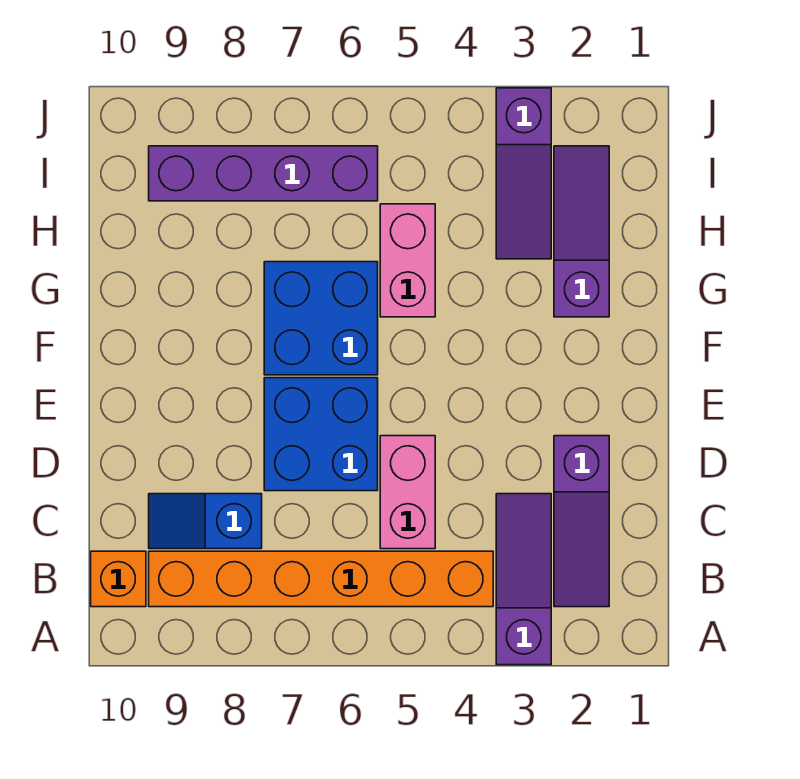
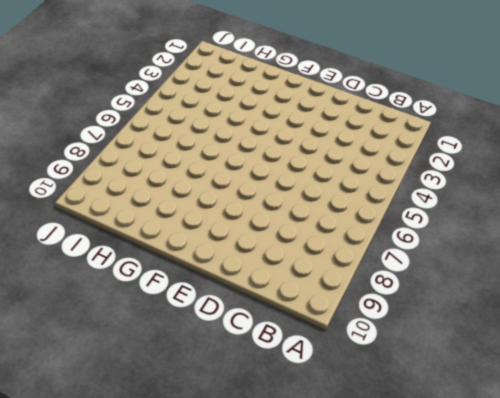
none -> purple slope A3:C3 level 1 top A
none -> purple slope B2:D2 level 1 top D
none -> orange brick B4:B9 level 1

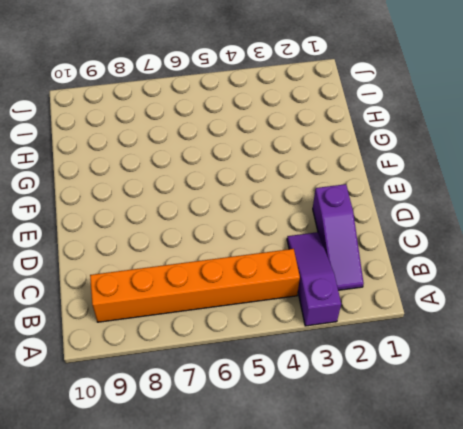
none -> orange brick B10 level 1
none -> pink brick C5:D5 level 1
none -> blue slope C8:C9 level 1 top 8

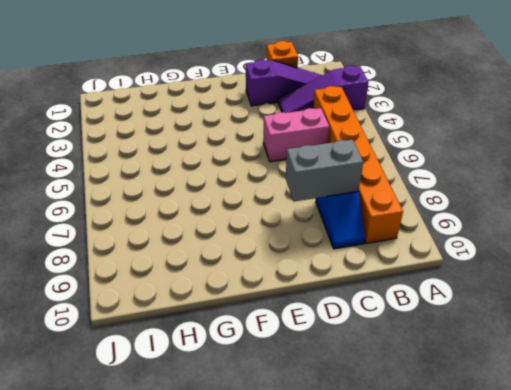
orange brick C1 level 1 -> orange brick B10 level 1
grey brick C8:D8 level 2 -> none
none -> blue brick D6:E7 level 1
none -> blue brick F6:G7 level 1
none -> purple slope G2:I2 level 1 top G

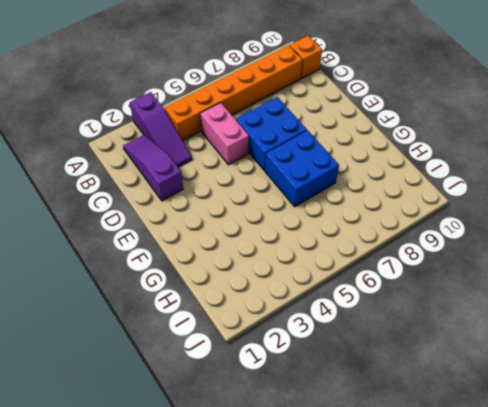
none -> blue slope C8:C9 level 1 top 8
none -> purple slope G2:I2 level 1 top G
none -> pink brick G5:H5 level 1

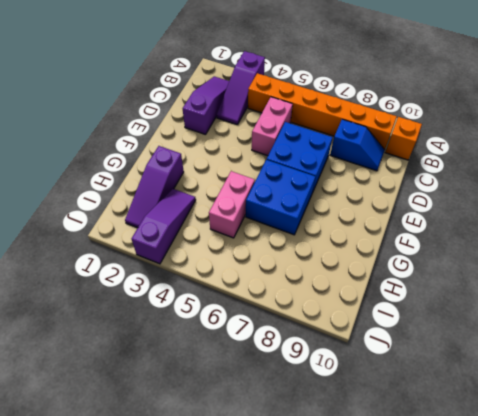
none -> purple brick I6:I9 level 1

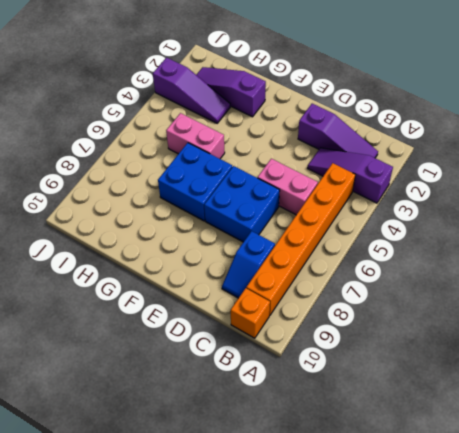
none -> purple brick I6:I9 level 1

